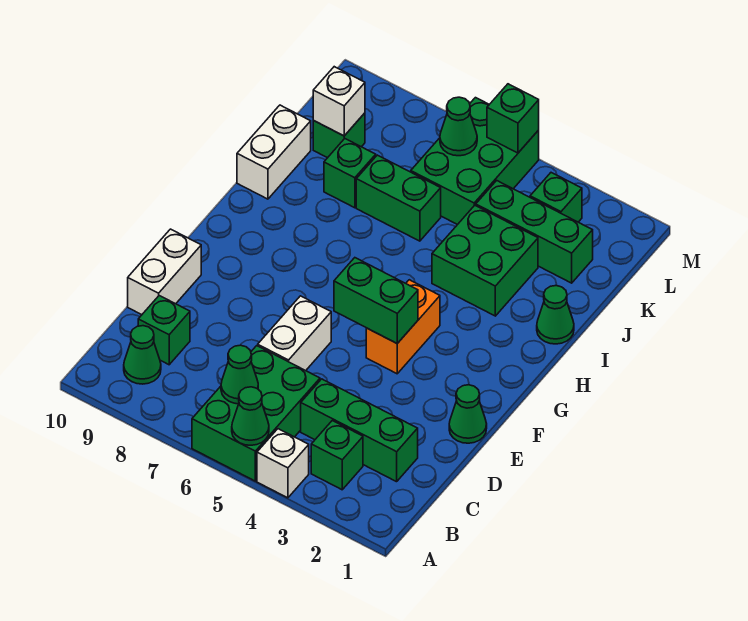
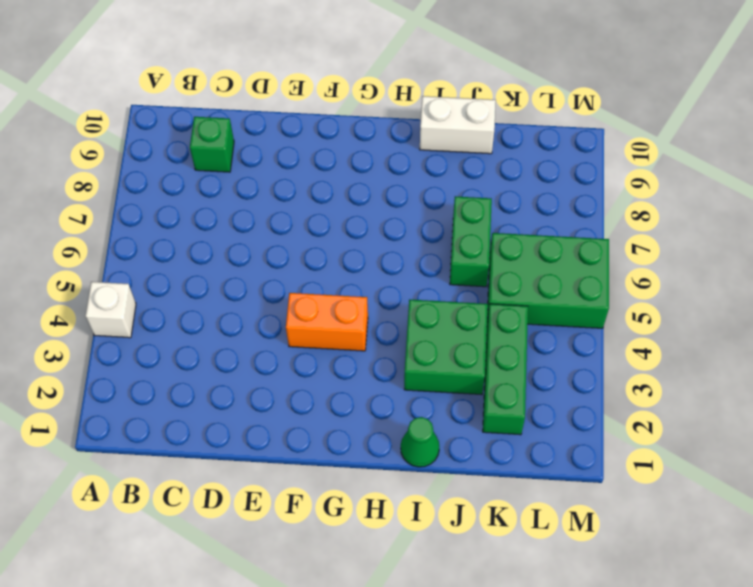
none -> green brick A5:C6 level 1
none -> green brick B3 level 1
none -> green cone B9 level 1

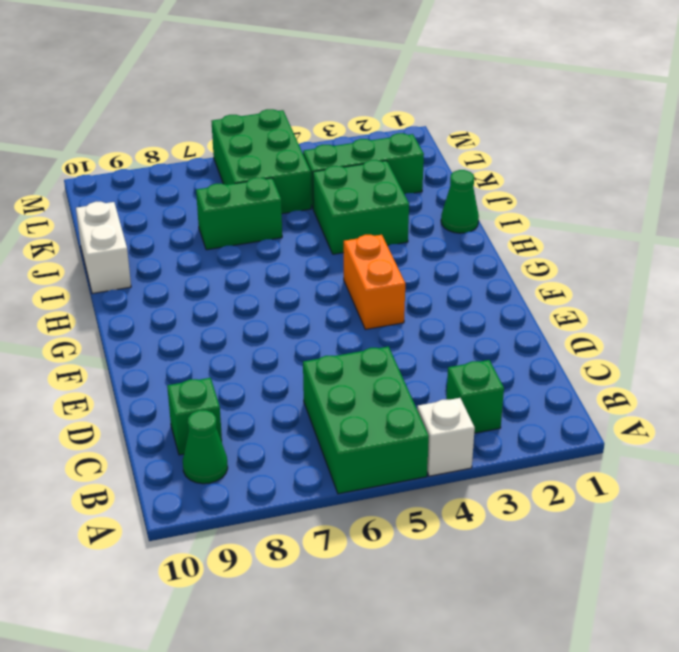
none -> green brick C2:C4 level 1
none -> white brick D6:E6 level 1
none -> white brick D10:E10 level 1

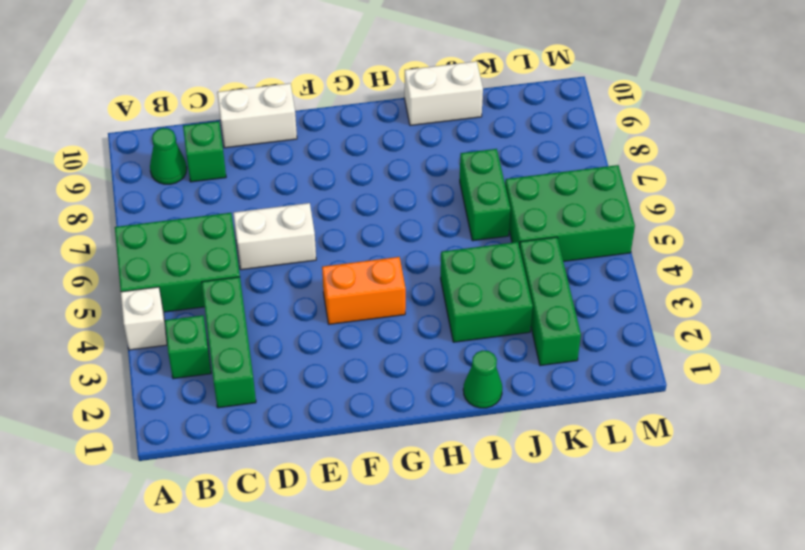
none -> green cone E1 level 1
none -> green brick J8 level 1
none -> green brick K9 level 1

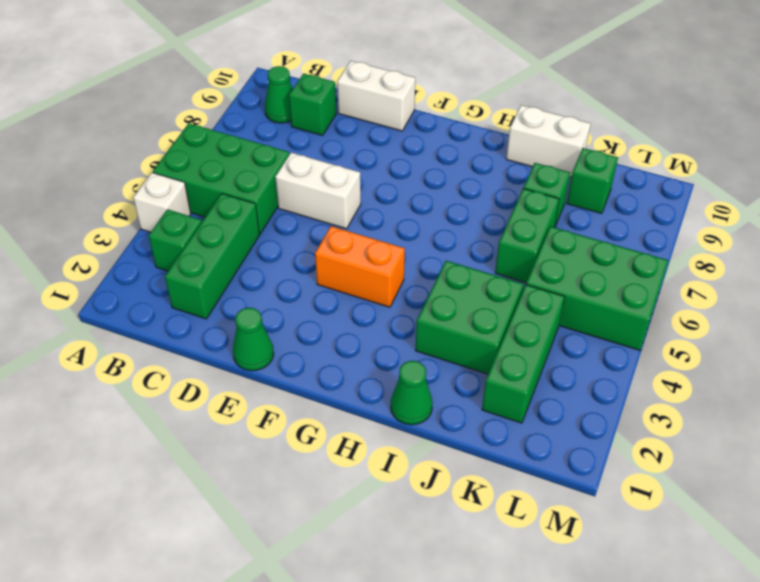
none -> green brick L3 level 1
none -> green cone A5 level 2
none -> green cone B6 level 2

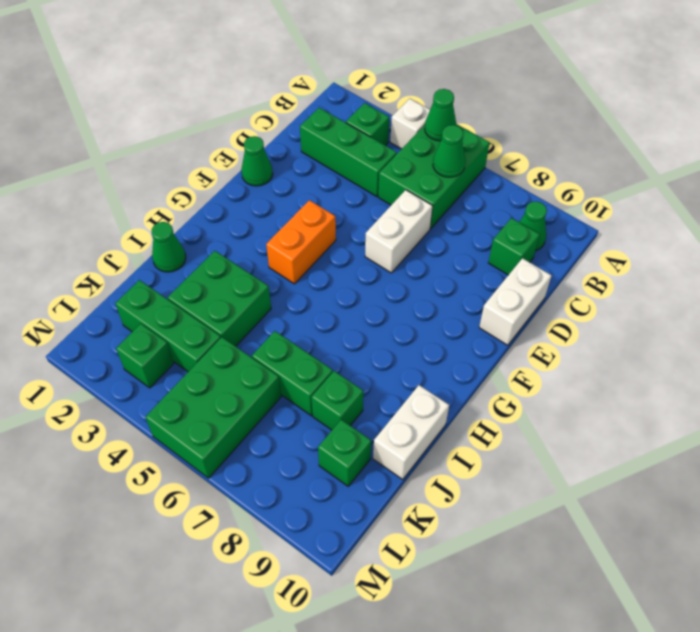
none -> green brick F4:F5 level 2
none -> white brick K9 level 2
none -> green cone L6 level 2

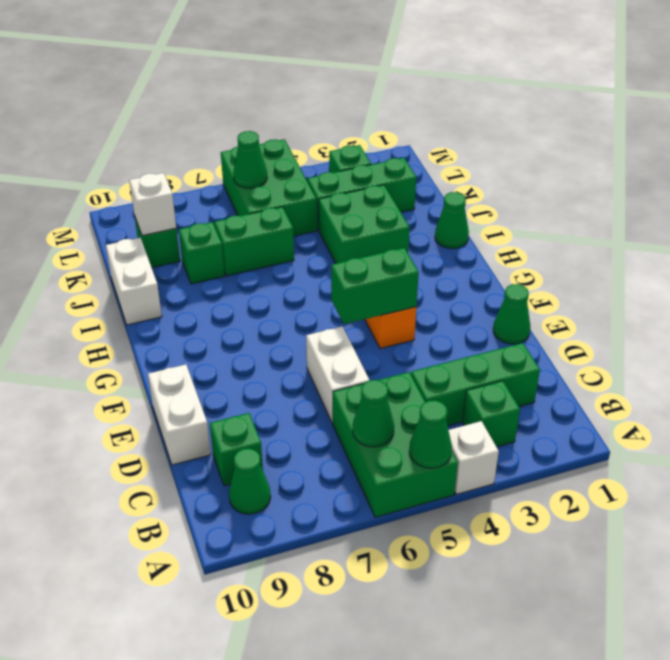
none -> green brick M5 level 2

